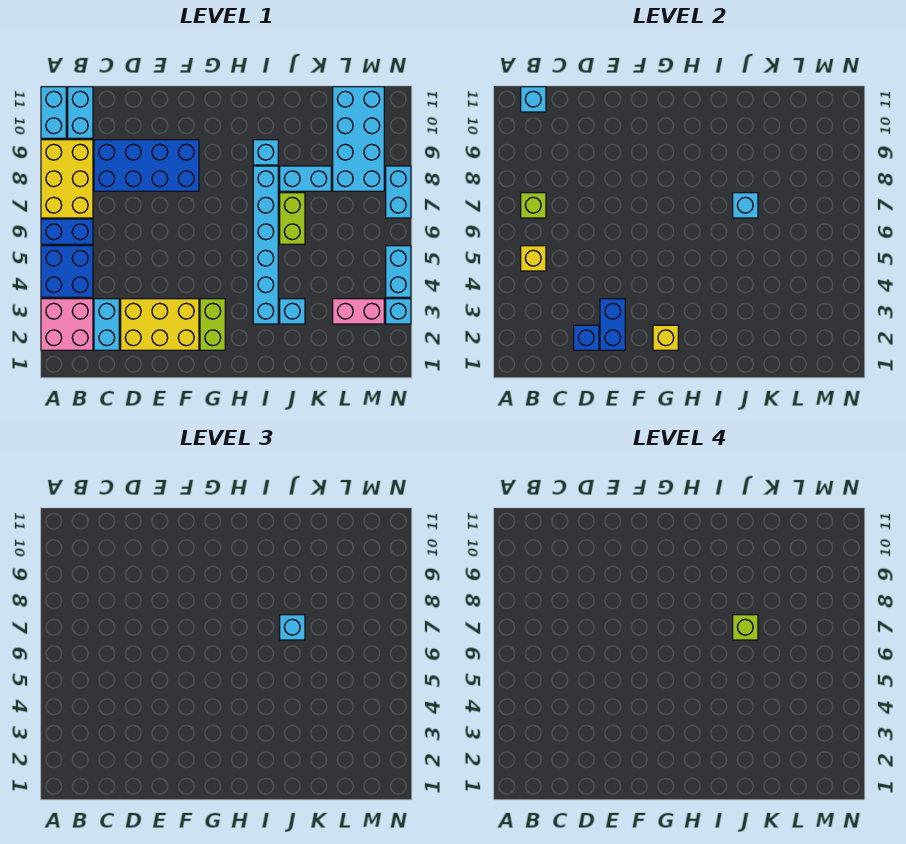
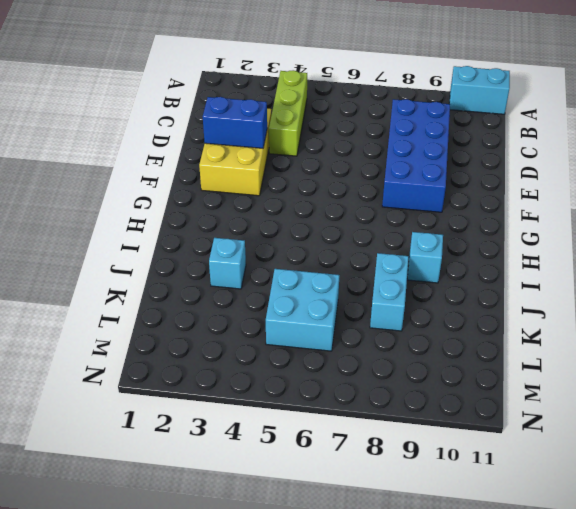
lime brick B4:D4 level 1 -> blue brick A4:B5 level 1
cyan brick K5:L6 level 1 -> none
none -> pink brick A2:B3 level 1
none -> blue brick A6:B6 level 1
none -> yellow brick A7:B9 level 1

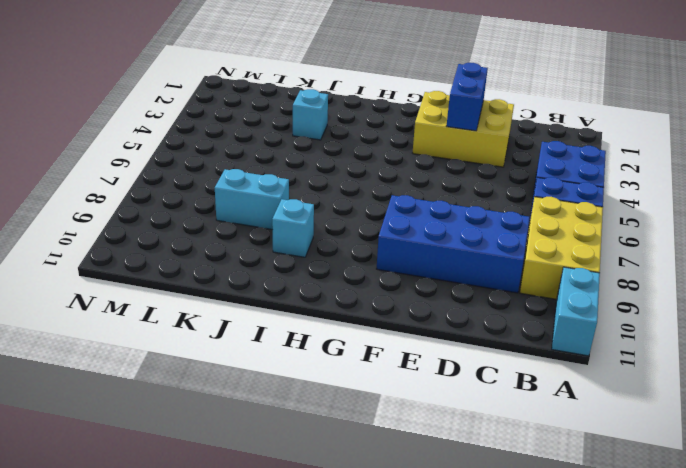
none -> pink brick A2:B3 level 1
none -> cyan brick B10:B11 level 1
none -> cyan brick C2:C3 level 1

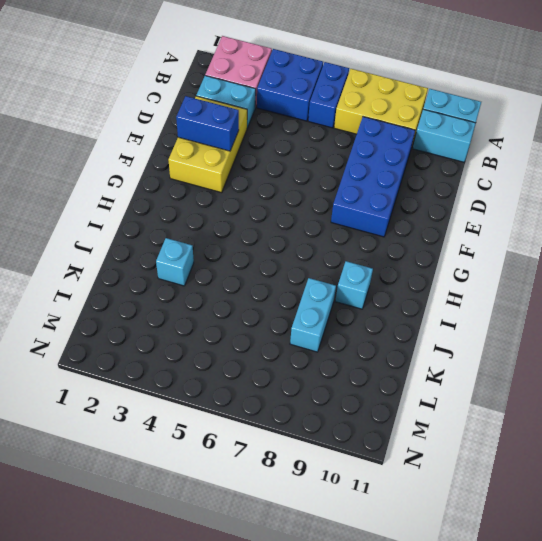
none -> lime brick G2:G3 level 1
none -> cyan brick I3:I8 level 1
none -> lime brick J6:J7 level 1

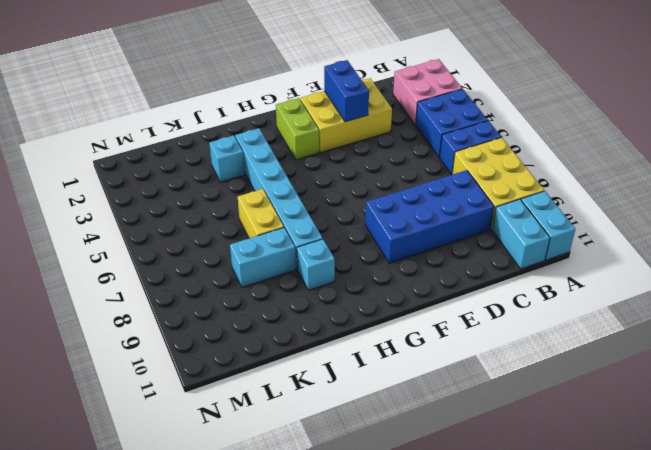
yellow brick J6:J7 level 1 -> lime brick J6:J7 level 1
none -> cyan brick C2:C3 level 1
none -> pink brick L3:M3 level 1
none -> cyan brick L8:M11 level 1

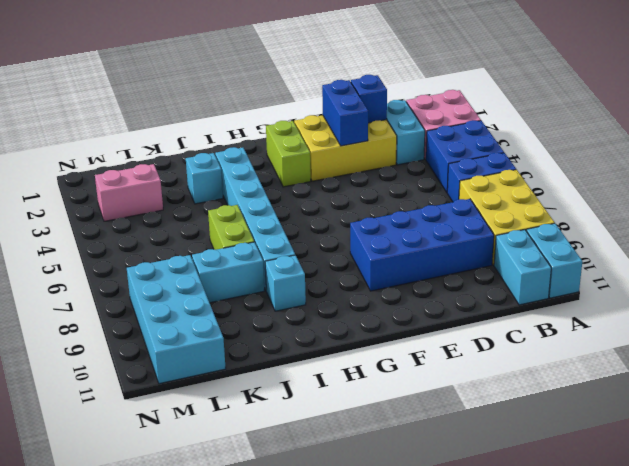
none -> cyan brick N3 level 1
none -> cyan brick N4:N5 level 1
none -> cyan brick N7:N8 level 1

